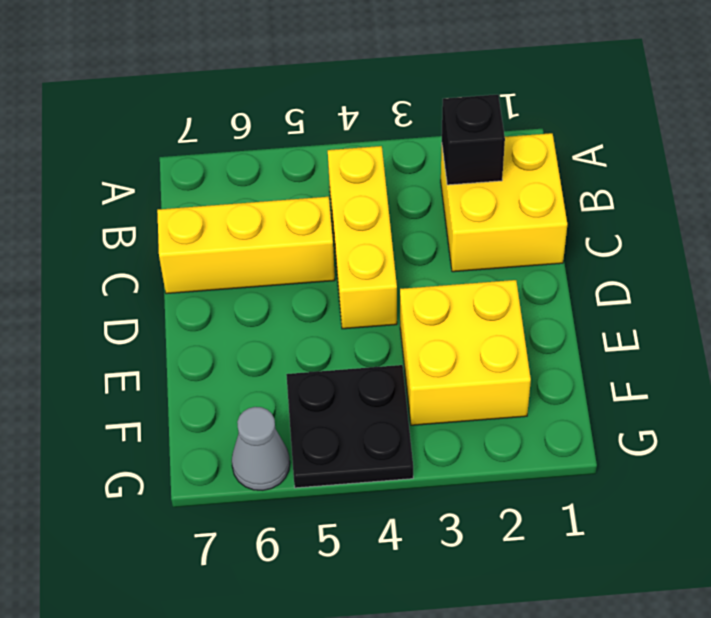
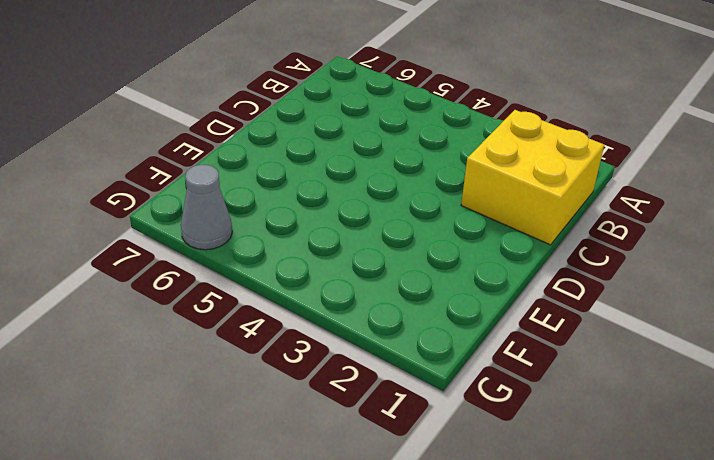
none -> yellow brick B4:D4 level 1
none -> yellow brick C5:C7 level 1

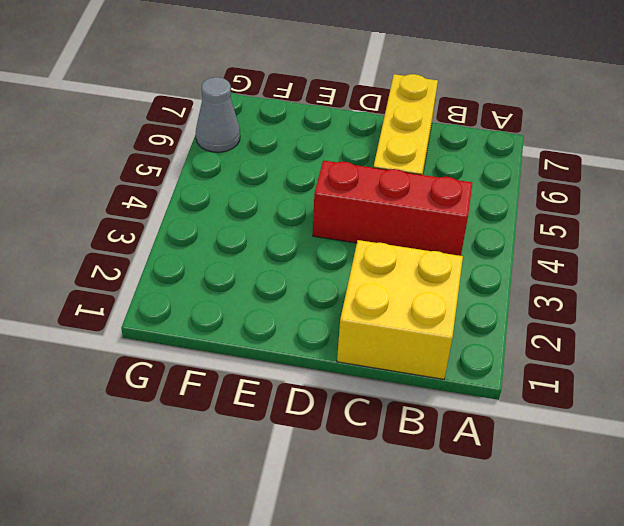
red brick B4:D4 level 1 -> yellow brick B4:D4 level 1
none -> yellow brick E2:F3 level 1
none -> black plate F4:G5 level 1

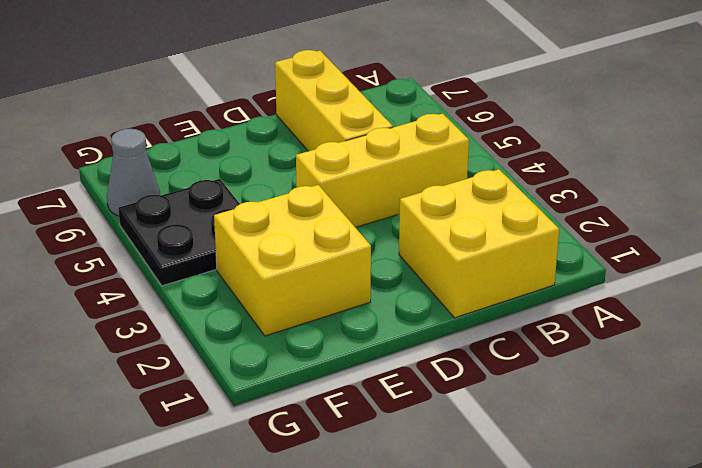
none -> black brick B2 level 2

